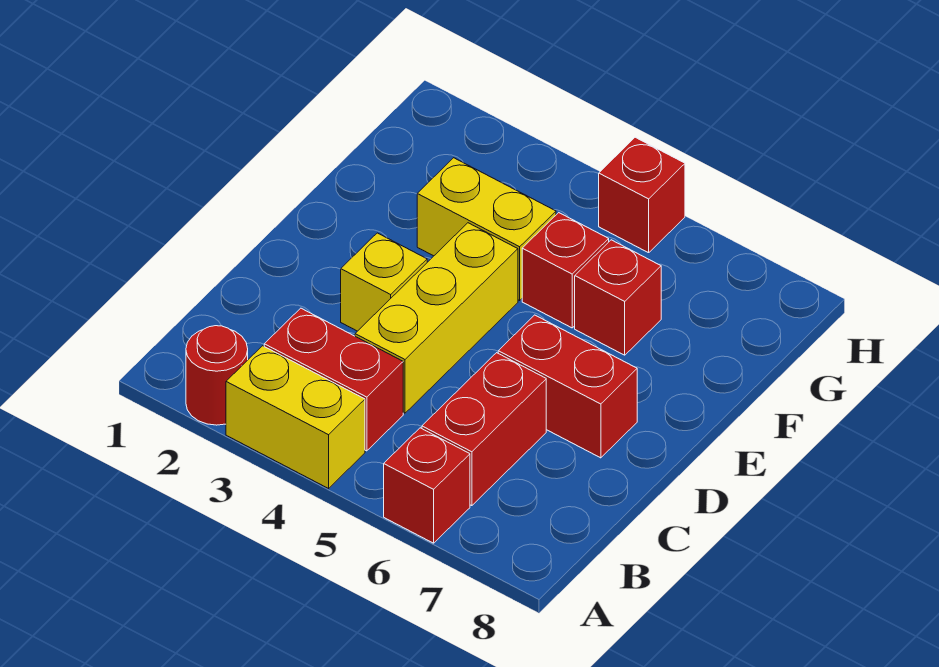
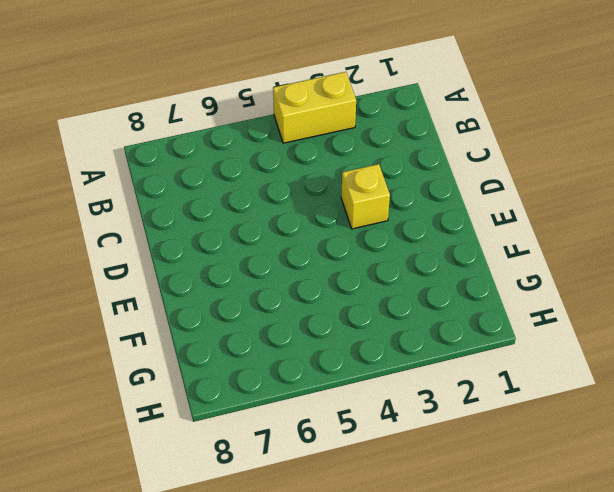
none -> red round brick A2 level 1
none -> red brick A6 level 1
none -> red brick B3:B4 level 1

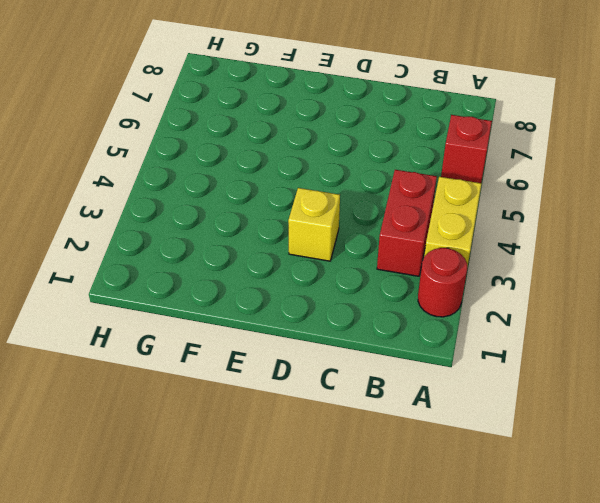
none -> red brick B6:C6 level 1
none -> yellow brick C4:E4 level 1
none -> red brick D6:D7 level 1

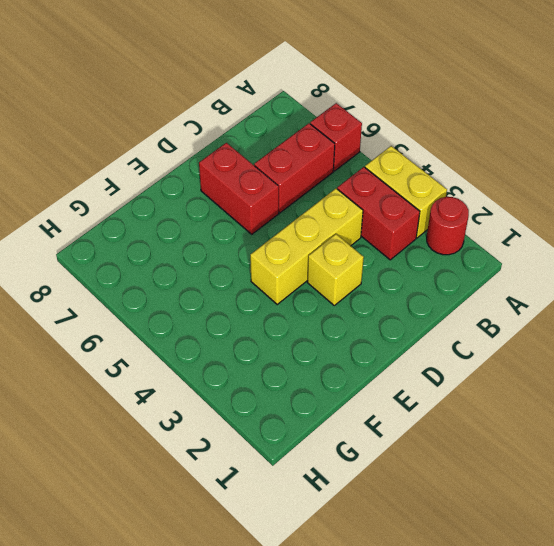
none -> yellow brick F3:F4 level 1
none -> red brick F5 level 1
none -> red brick F6 level 1

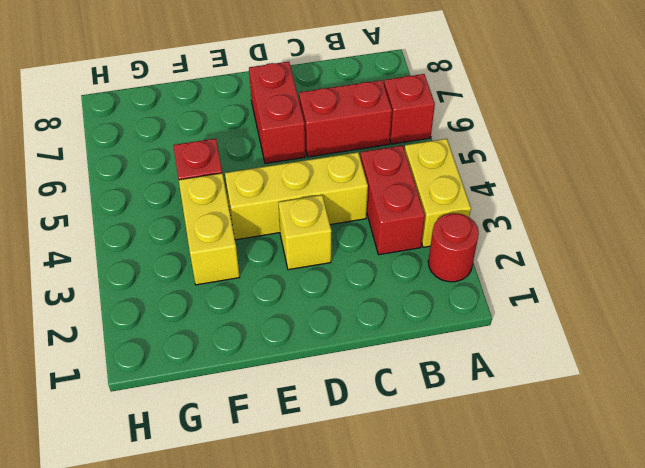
none -> red brick F6 level 1
none -> red brick H5 level 1

